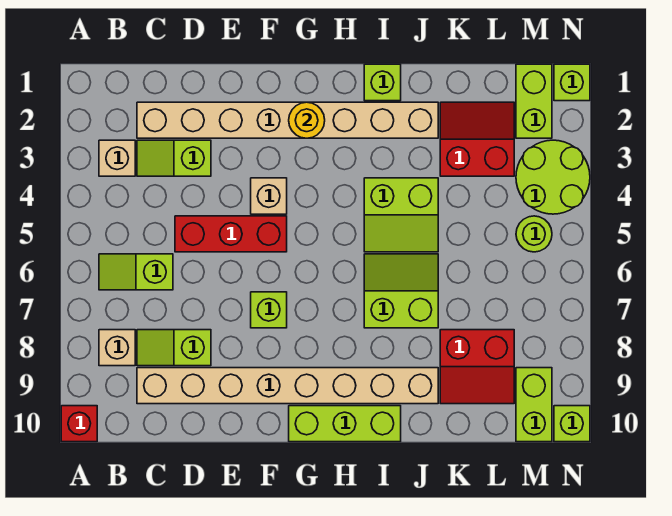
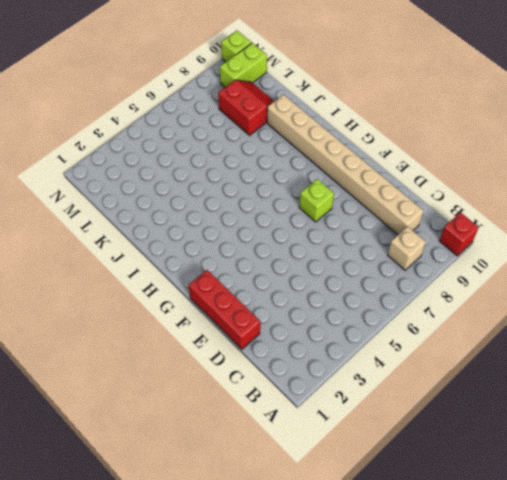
red brick D1:F1 level 1 -> red brick D5:F5 level 1
none -> tan brick B3 level 1
none -> lime slope B6:C6 level 1 top C
none -> tan brick C2:J2 level 1

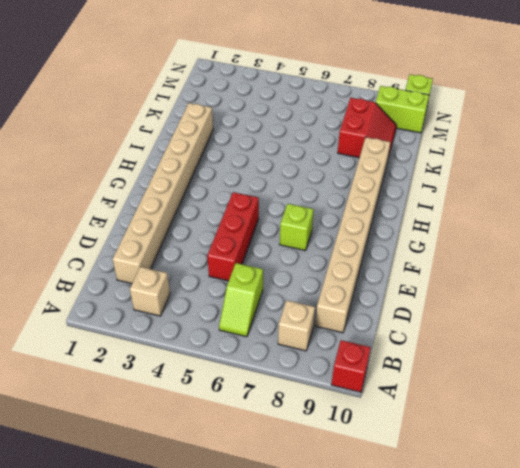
none -> lime slope C3:D3 level 1 top D
none -> lime slope C8:D8 level 1 top D
none -> tan brick F4 level 1

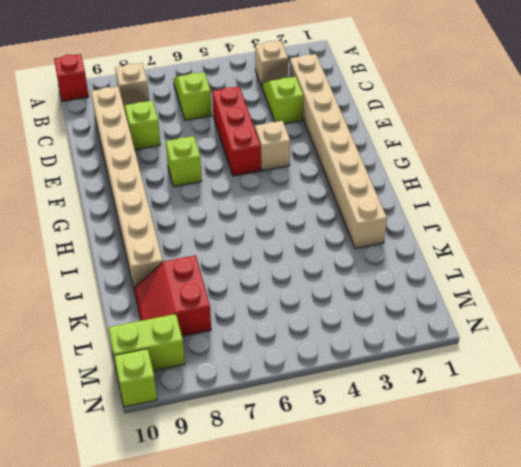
none -> lime brick G10:I10 level 1
none -> lime brick I1 level 1
none -> lime slope I4:J5 level 1 top 4

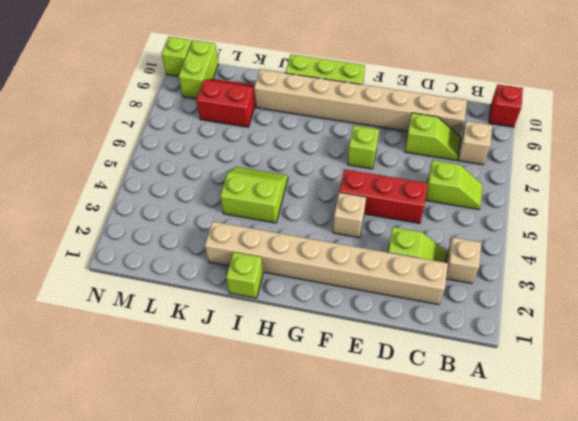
none -> lime slope I6:J7 level 1 top 7
none -> red slope K2:L3 level 1 top 3
none -> lime brick M1:M2 level 1

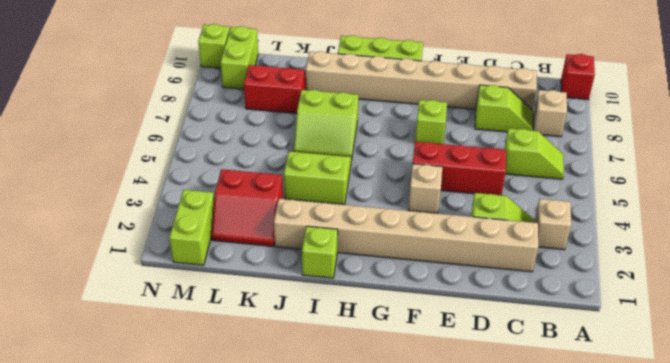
none -> lime round brick M3:N4 level 1
none -> lime round brick M5 level 1
none -> lime brick N1 level 1

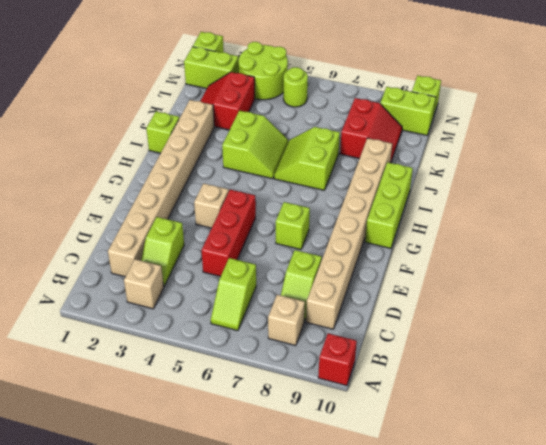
none -> yellow round brick G2 level 2

